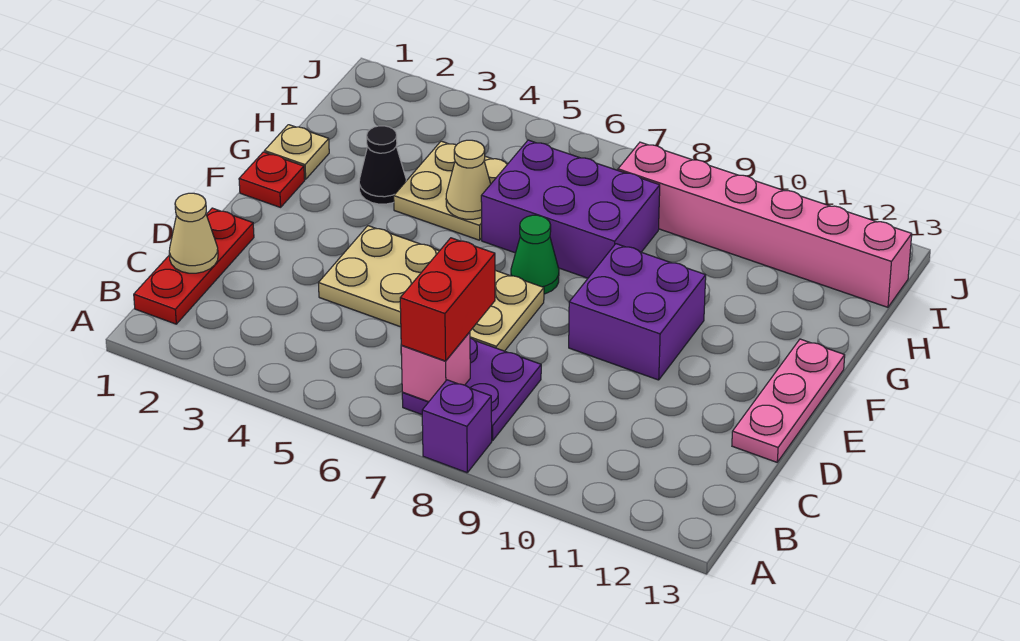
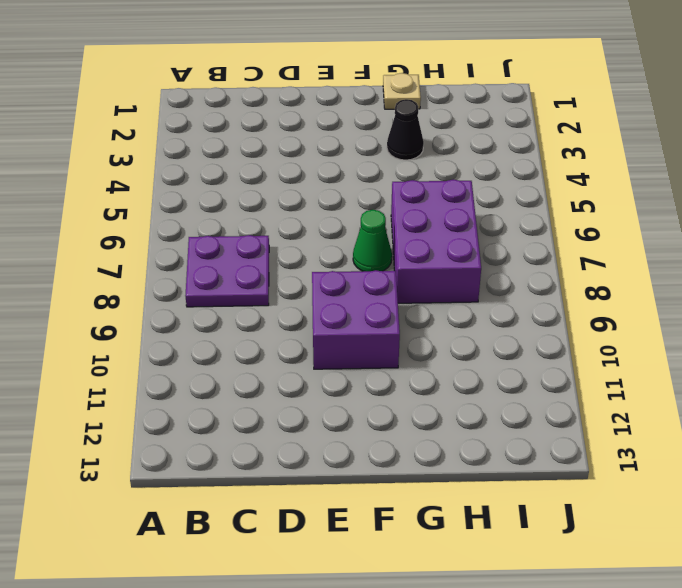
none -> purple brick A8 level 1
none -> red plate B1:D1 level 1
none -> tan plate D4:E7 level 1

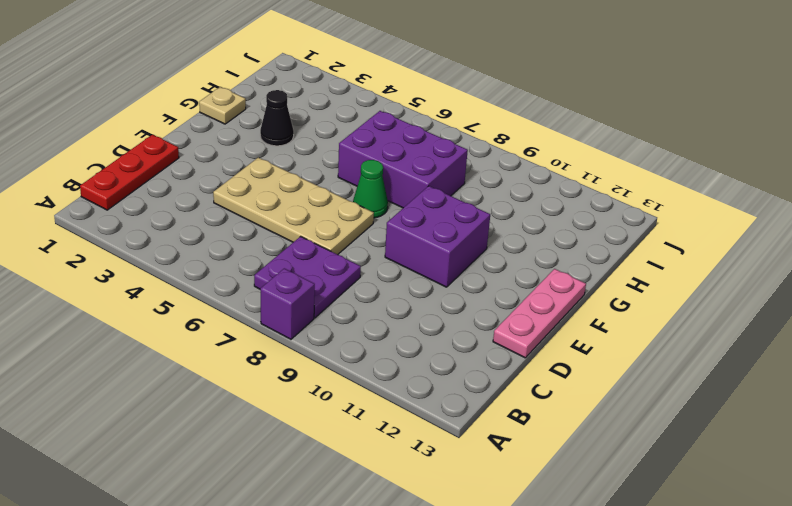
none -> red plate F1 level 1
none -> tan plate G4:H5 level 1
none -> pink brick I8:I13 level 1

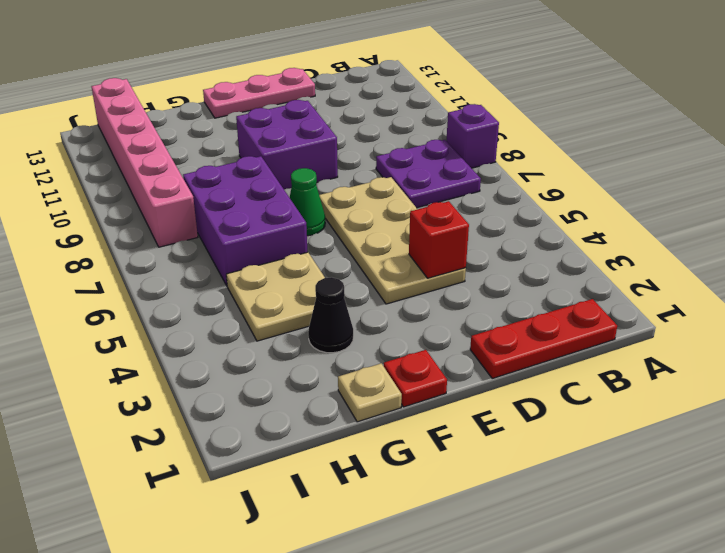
red brick D4 level 2 -> none
none -> pink brick B7 level 2
none -> tan cone C1 level 2
none -> tan cone G5 level 2

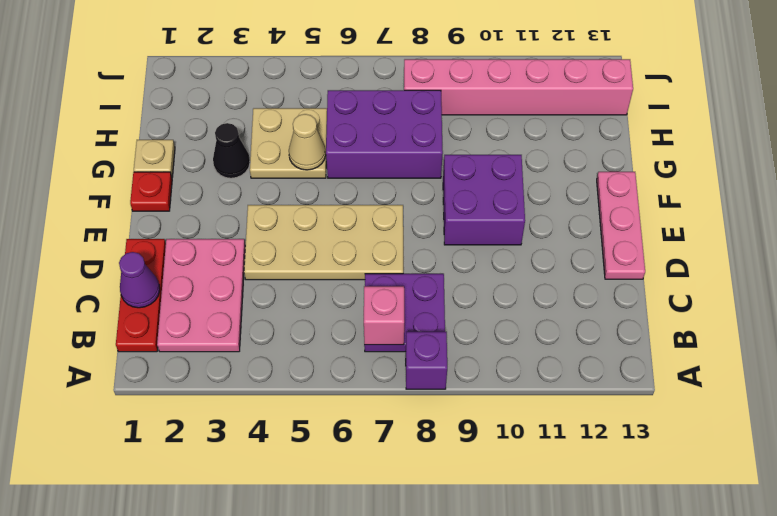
pink plate B2:D3 level 1 -> none
purple cone C1 level 2 -> tan cone C1 level 2
none -> green cone F7 level 1
none -> red brick B7:C7 level 3

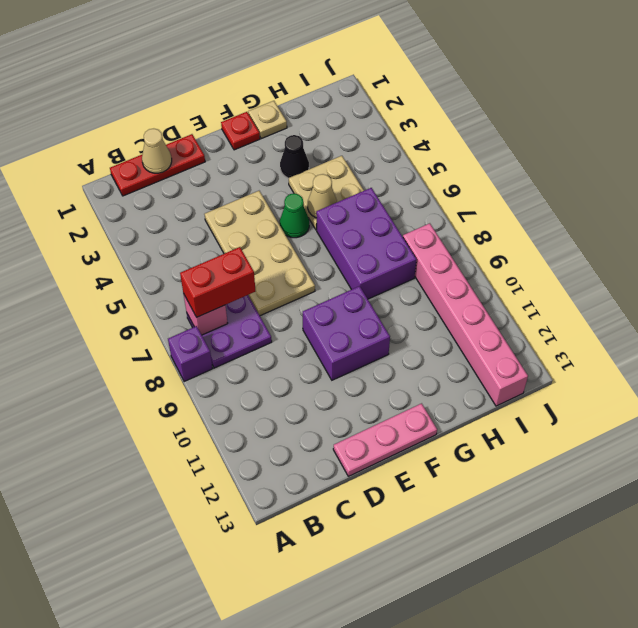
green cone F5 level 1 -> green cone F7 level 1

